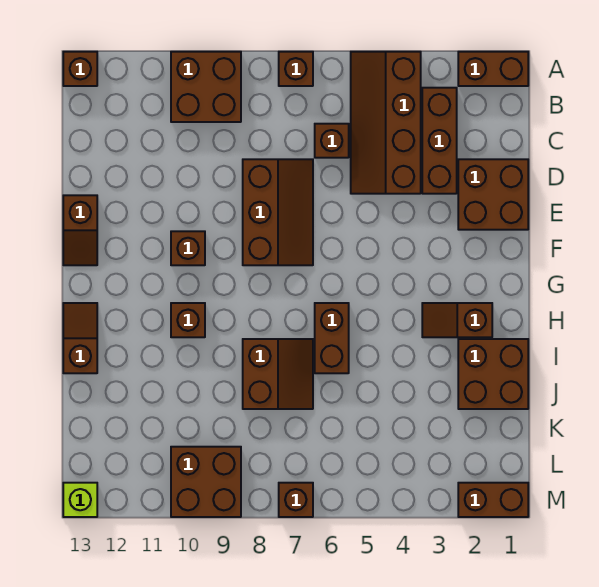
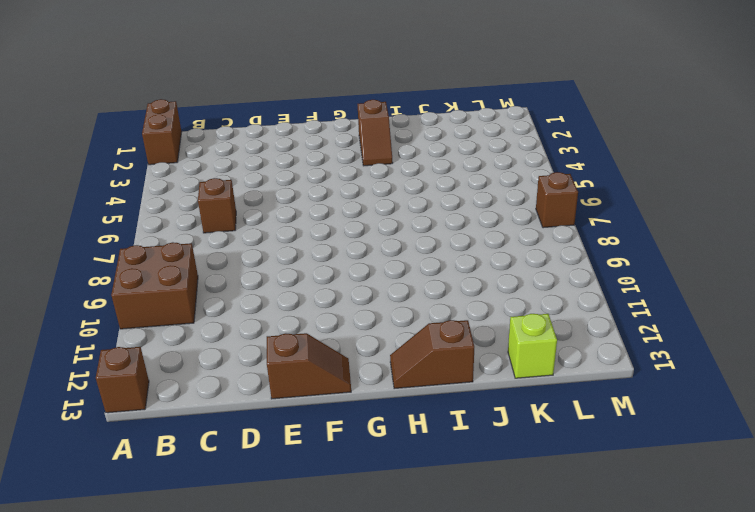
lime brick K13 level 1 -> lime brick M13 level 1
none -> brown slope A4:D5 level 1 top 4
none -> brown brick A7 level 1
none -> brown brick B3:D3 level 1

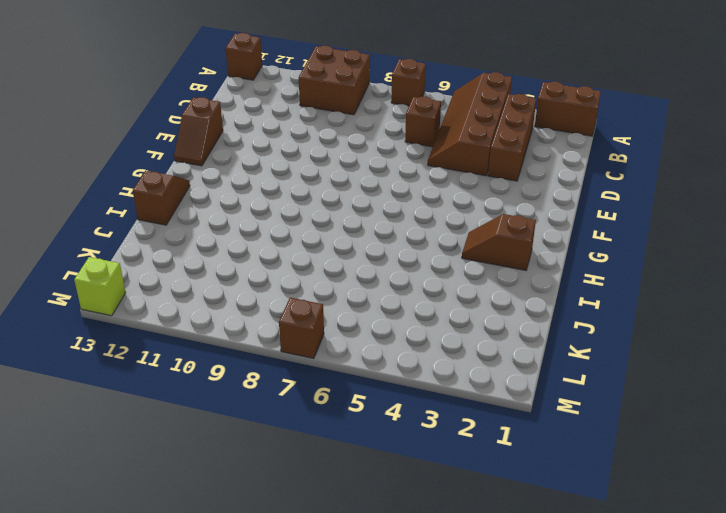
none -> brown brick D1:E2 level 1
none -> brown slope D7:F8 level 1 top 8
none -> brown brick F10 level 1

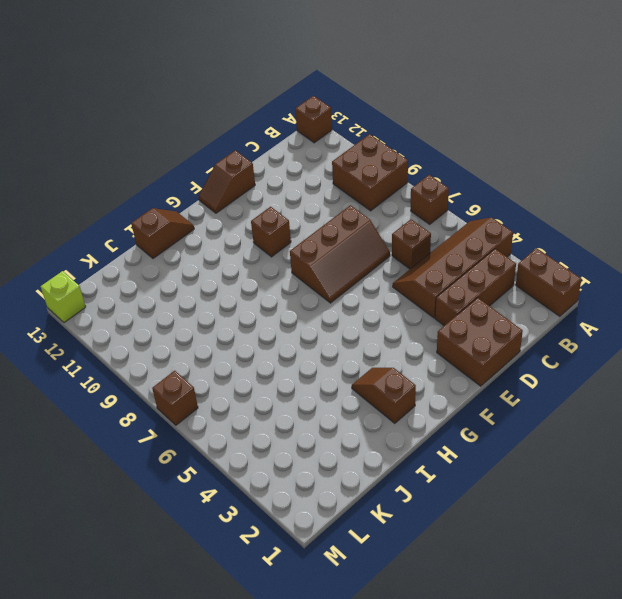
none -> brown brick H6:I6 level 1
none -> brown brick H10 level 1
none -> brown brick I1:J2 level 1

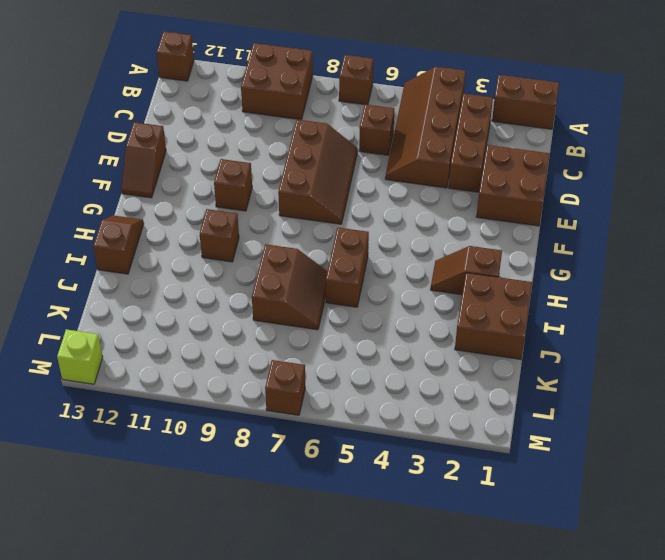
none -> brown brick L9:M10 level 1
none -> brown brick M1:M2 level 1

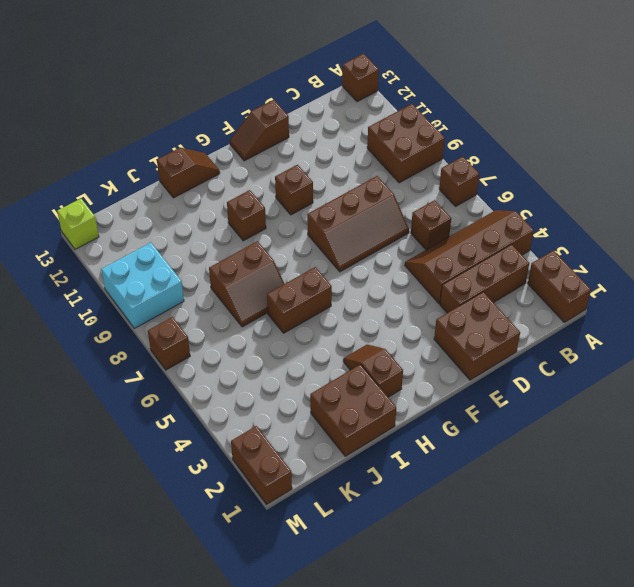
cyan brick L9:M10 level 1 -> brown brick L9:M10 level 1

